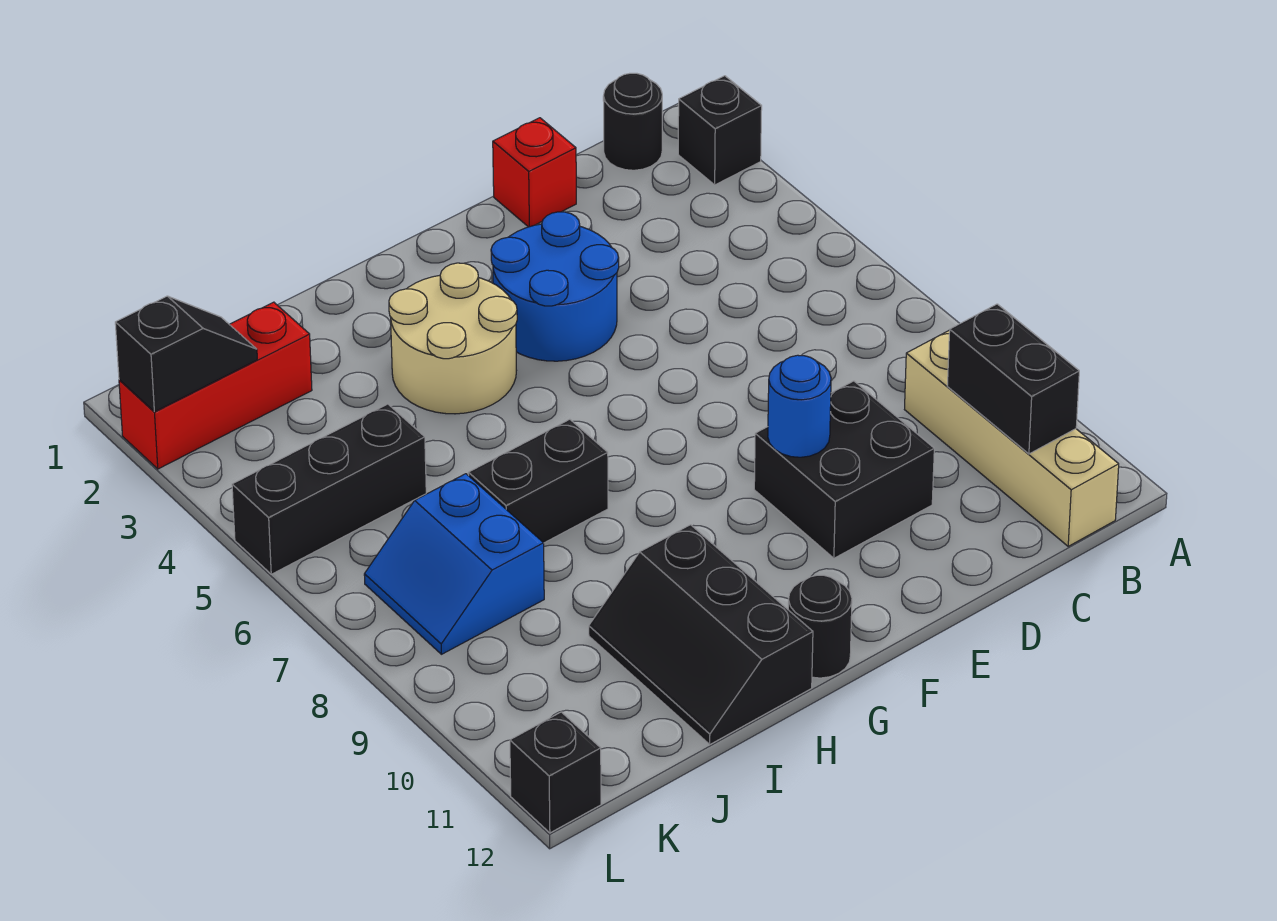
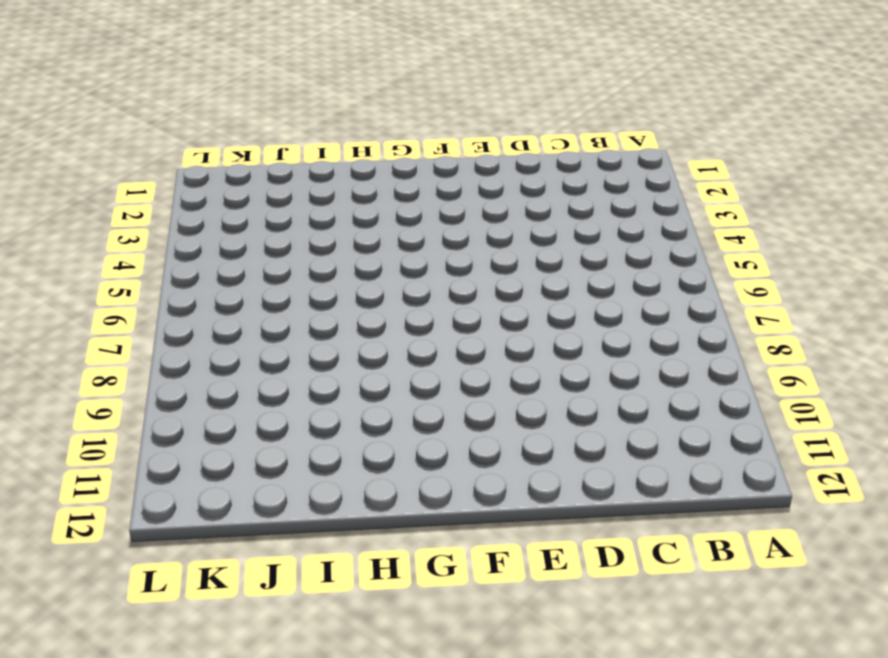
none -> black brick A2 level 1
none -> black round brick B1 level 1
none -> tan brick B9:B12 level 1

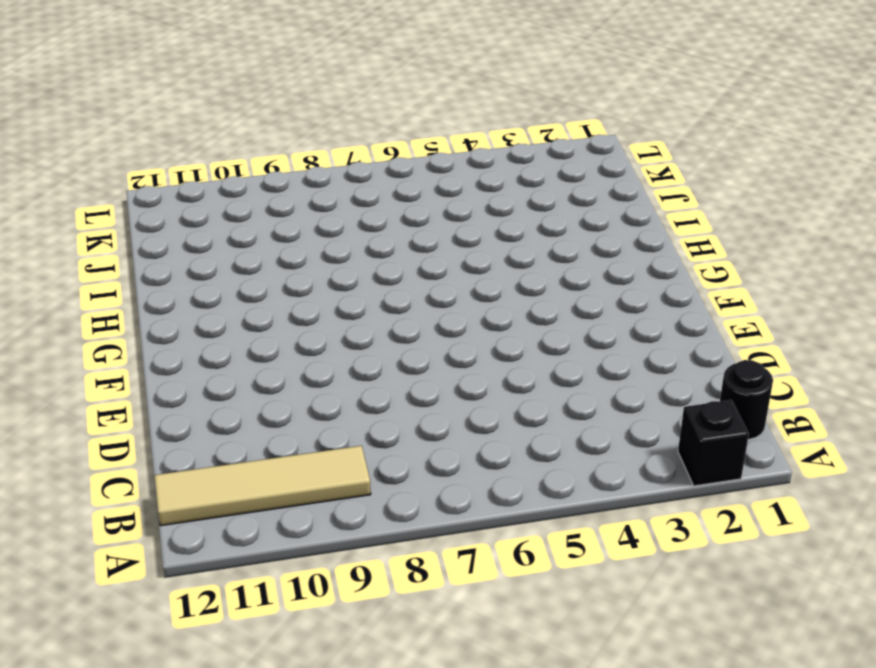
tan tile B9:B12 level 1 -> tan brick B9:B12 level 1
none -> red brick D1 level 1
none -> black brick D9:E10 level 1
none -> blue round brick E3:F4 level 1

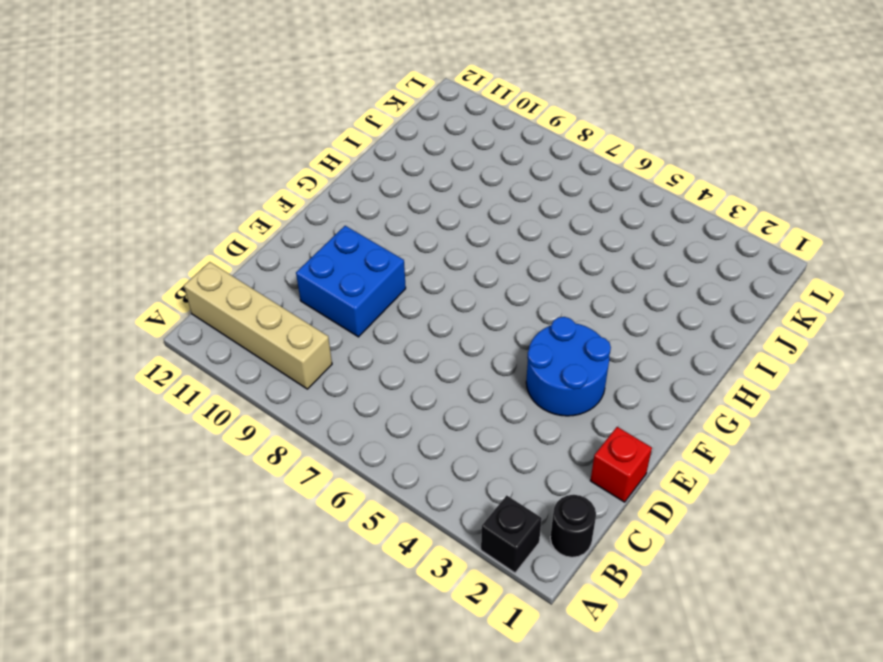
blue brick D9:E10 level 1 -> black brick D9:E10 level 1
none -> tan round brick G3:H4 level 1
none -> black round brick G12 level 1
none -> black brick H7:I7 level 1

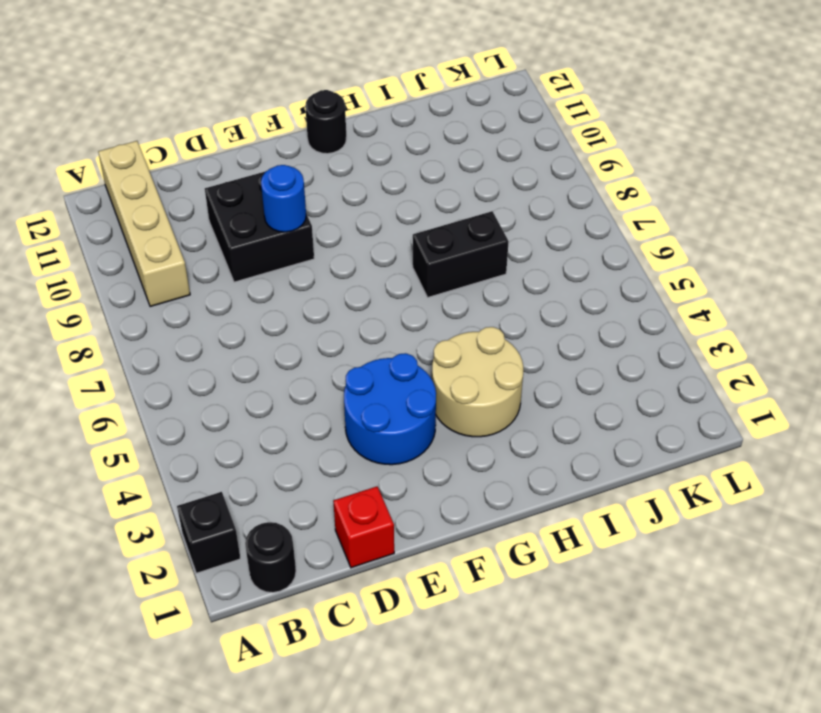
none -> black slope H10:I12 level 1 top H
none -> red brick J2:L2 level 1
none -> black brick J5:L5 level 1

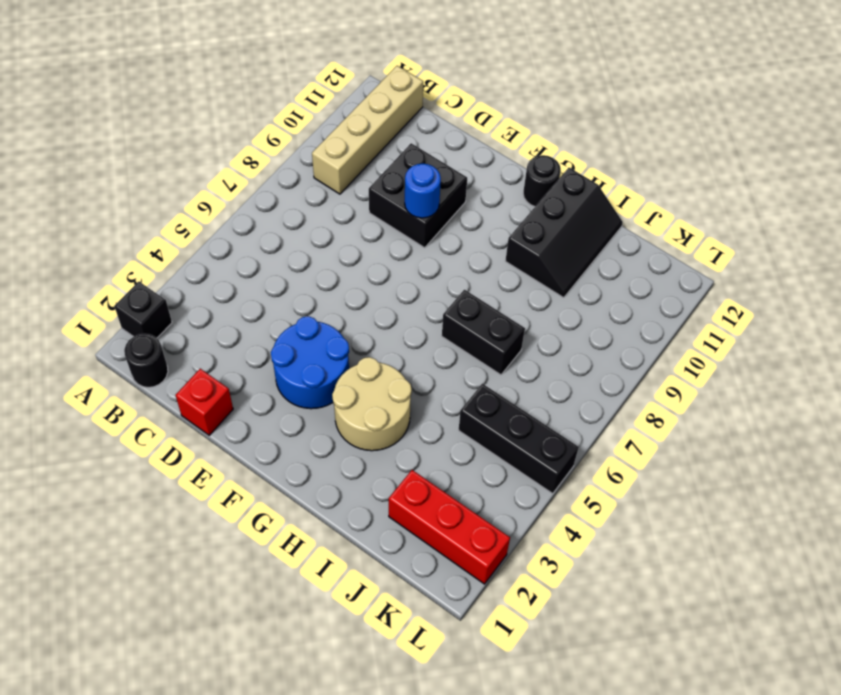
none -> blue slope J7:K8 level 1 top J
none -> black brick L12 level 1
none -> black brick B10:B11 level 2

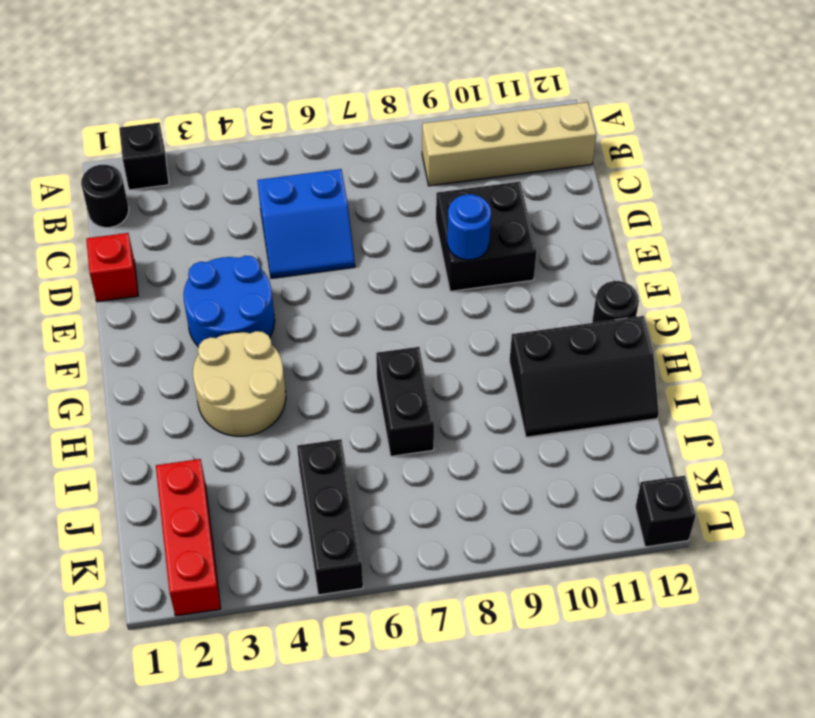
blue slope C5:D6 level 1 top C -> blue slope J7:K8 level 1 top J
none -> black brick B10:B11 level 2
none -> black slope K2:L2 level 2 top L

